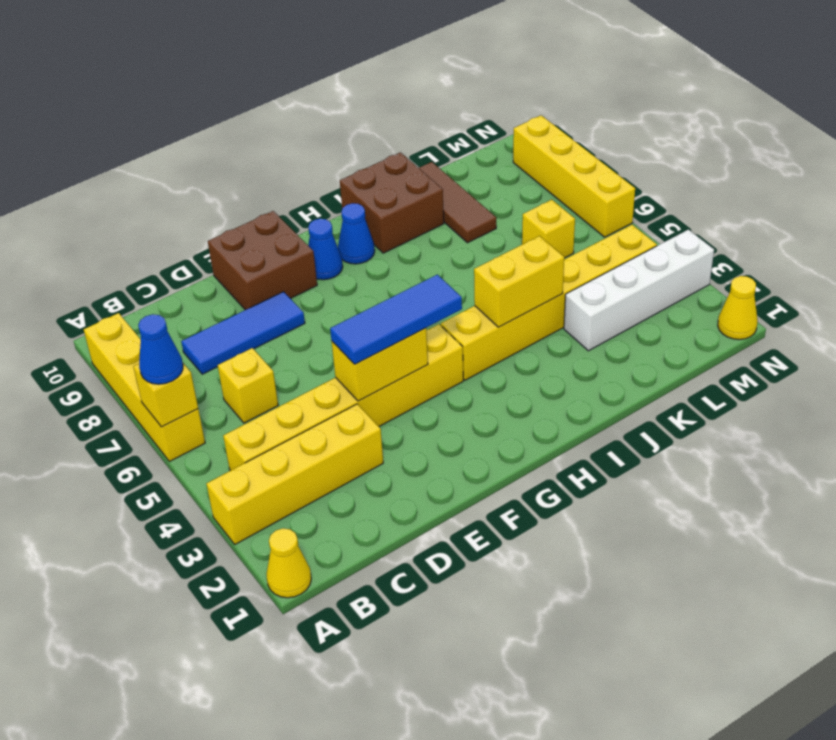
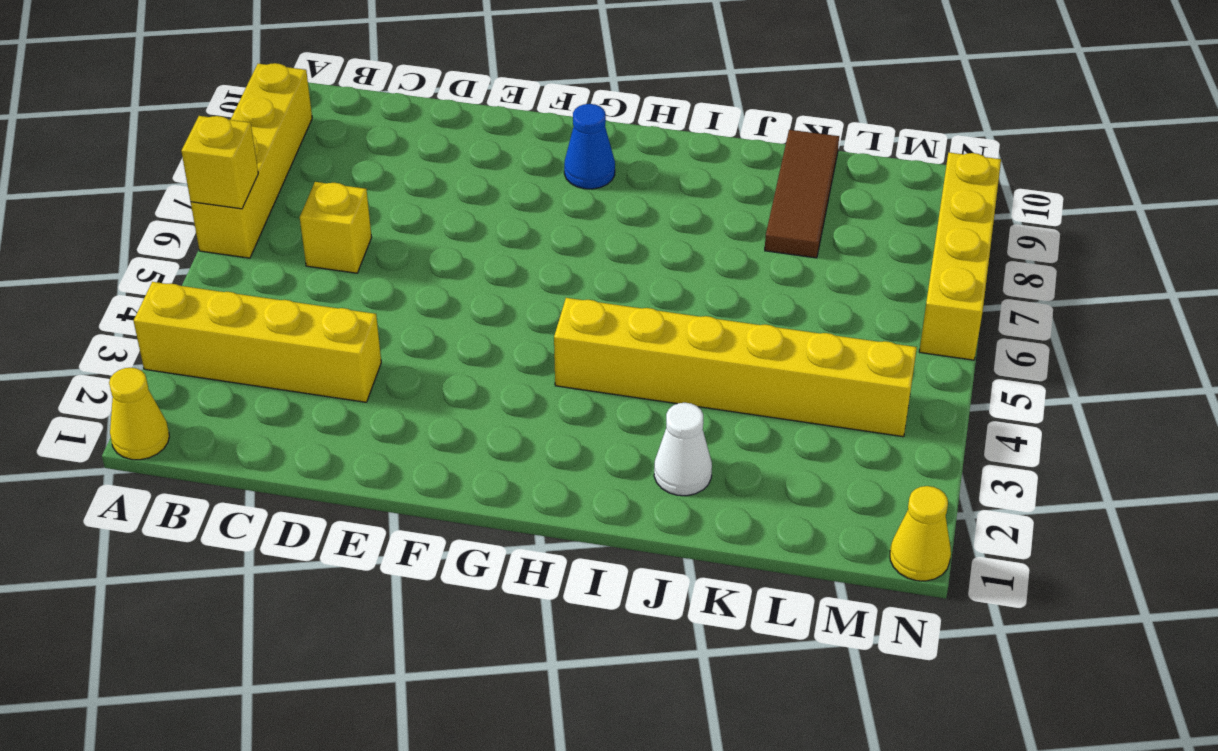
white cone J2 level 1 -> none
none -> yellow brick B4:G4 level 1
none -> blue tile C8:E8 level 1
none -> brown brick E9:F10 level 1

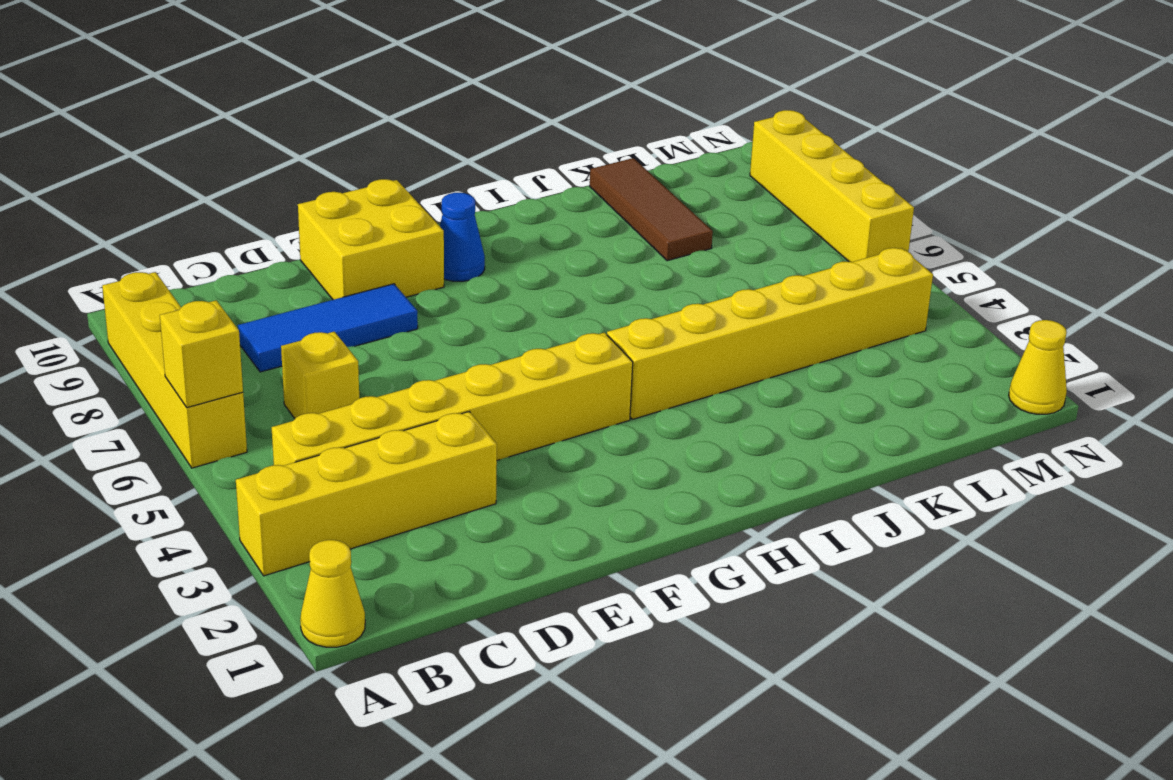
yellow brick E9:F10 level 1 -> brown brick E9:F10 level 1
none -> blue cone H9 level 1
none -> brown brick I9:J10 level 1
none -> white brick K3:N3 level 1

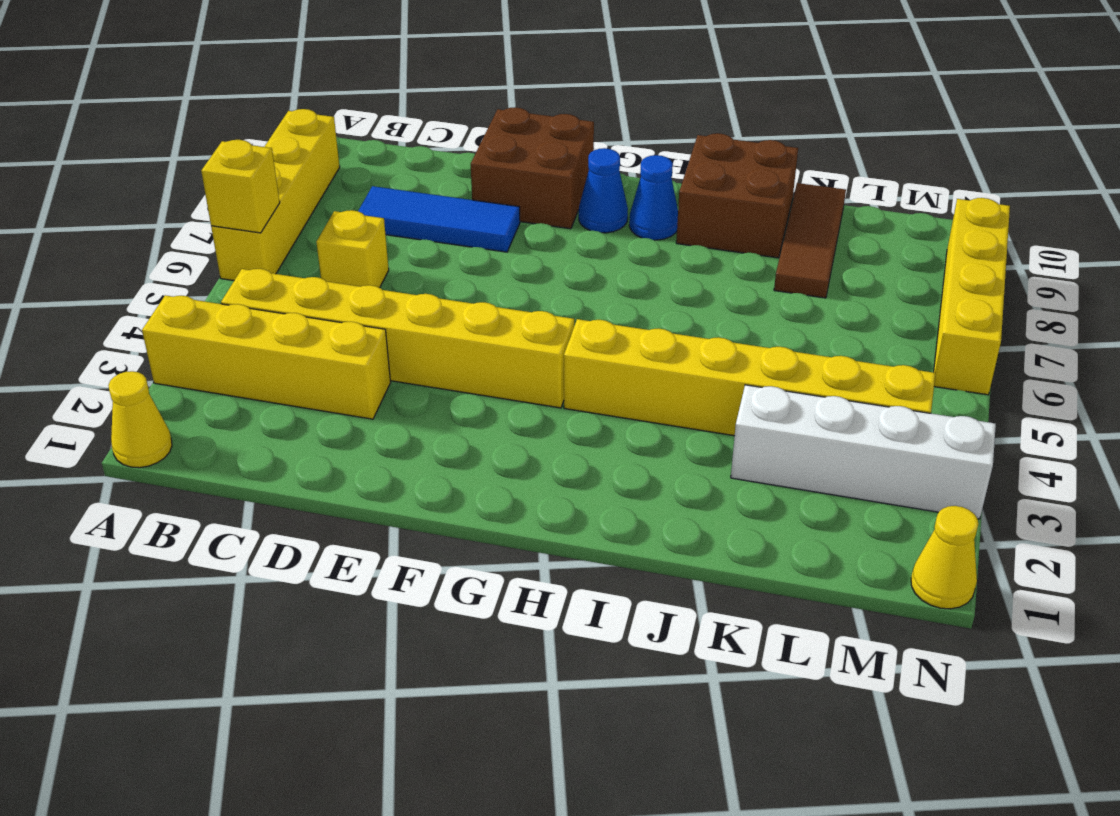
none -> yellow brick L6 level 1
none -> yellow brick E4:F4 level 2
none -> yellow brick I4:J4 level 2

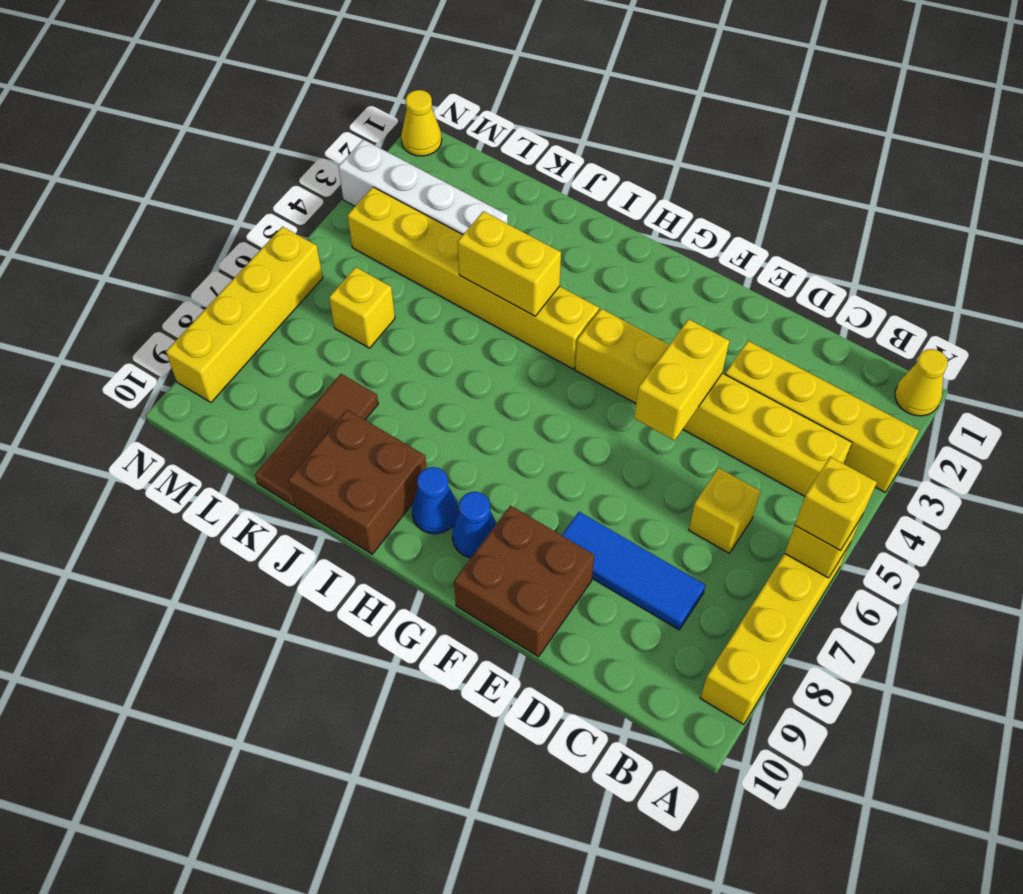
yellow brick A6 level 3 -> blue cone A6 level 3
yellow brick E4:E5 level 2 -> yellow brick E4:F4 level 2
none -> blue tile E4:G4 level 3

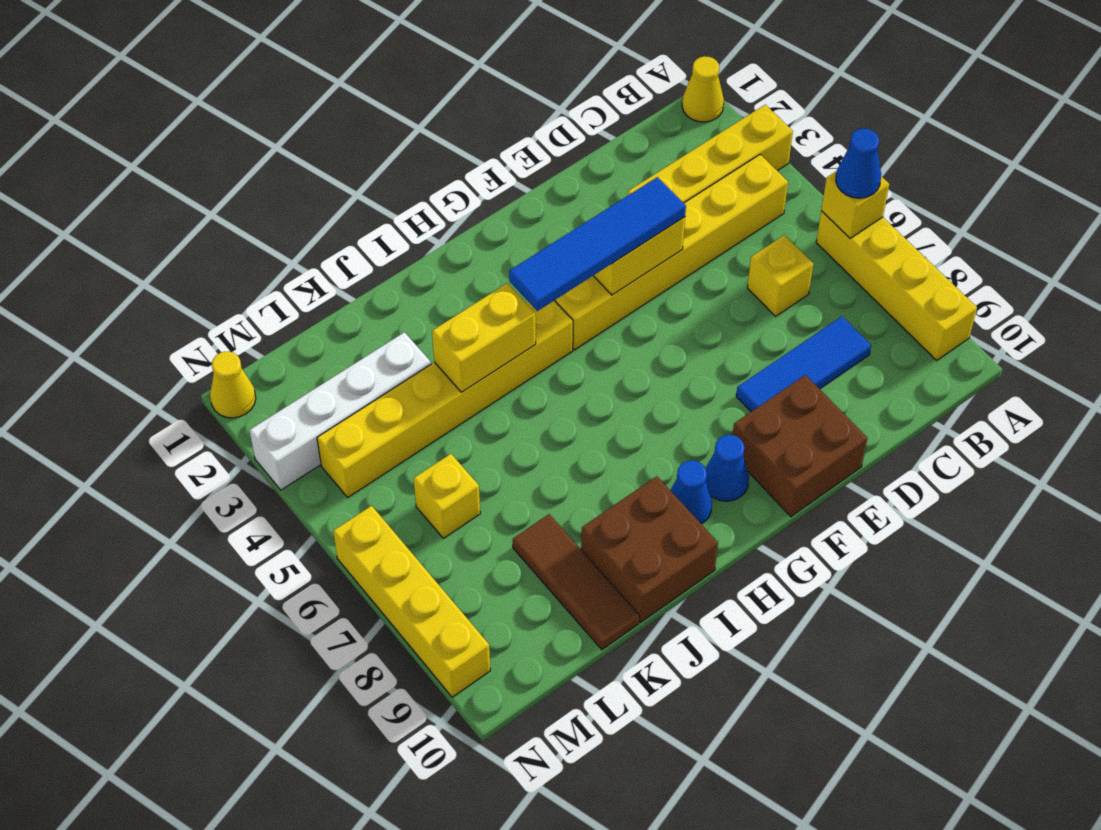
blue tile E4:H4 level 3 -> blue tile E4:G4 level 3

